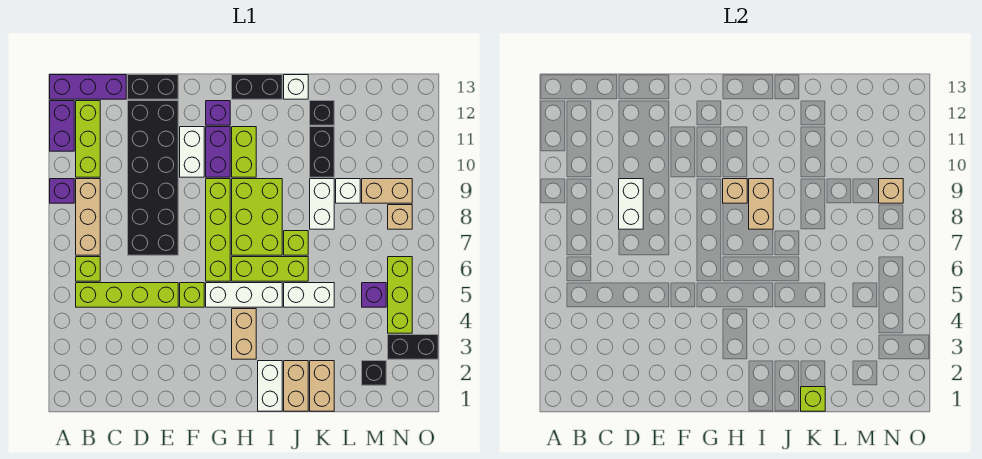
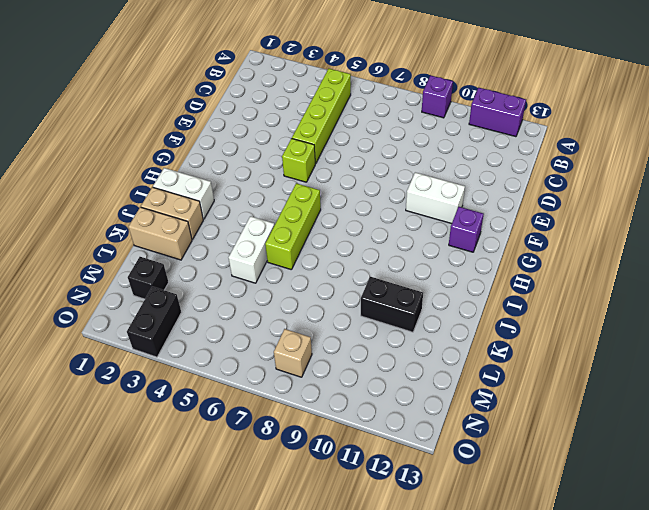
none -> purple brick A13:C13 level 1
none -> lime brick B6 level 1
none -> tan brick B7:B9 level 1
none -> lime brick B10:B12 level 1

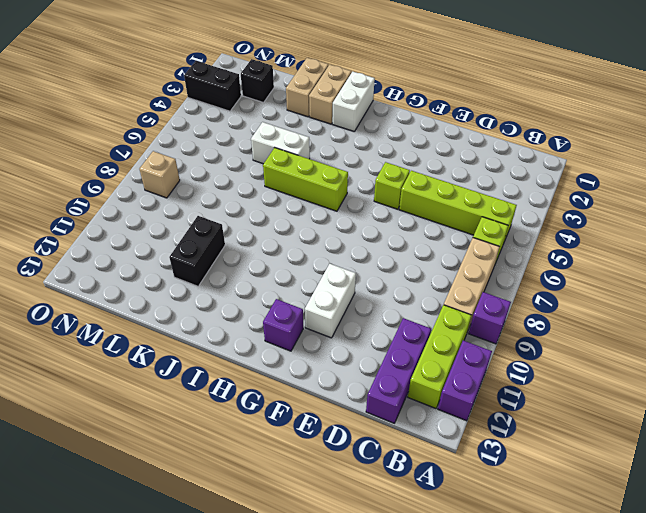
purple brick C11:C13 level 1 -> purple brick A13:C13 level 1
none -> black brick D7:E12 level 1
none -> black brick D13:E13 level 1
none -> white brick G5:I5 level 1
none -> lime brick G6:G9 level 1

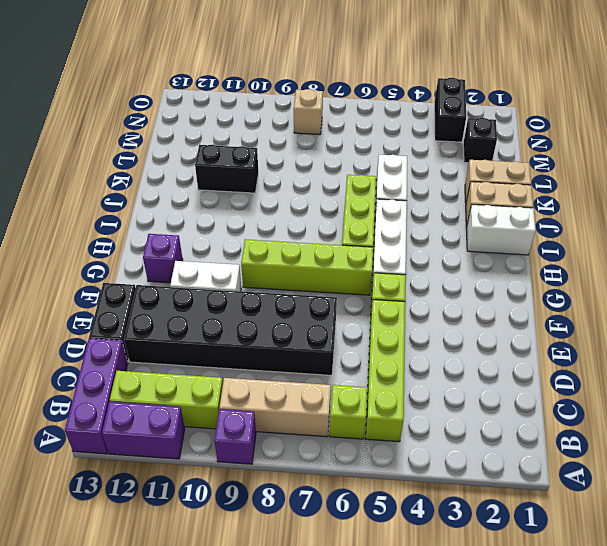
none -> purple brick G10:G11 level 1
none -> tan brick H3:H4 level 1
none -> lime brick H7:I9 level 1
none -> lime brick H10:H11 level 1

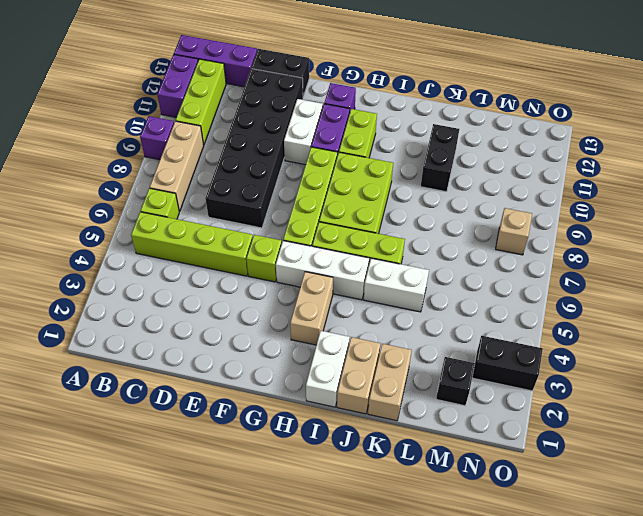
none -> black brick H13:I13 level 1
none -> lime brick J7 level 1
none -> white brick J13 level 1
none -> white brick K8:K9 level 1

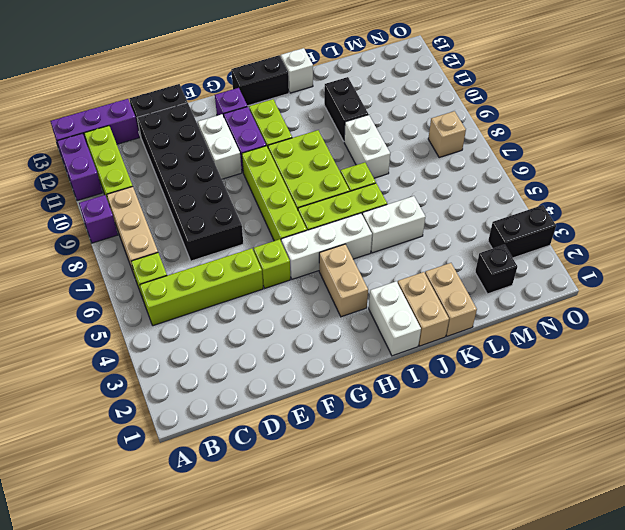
none -> black brick K12 level 1
none -> white brick L9 level 1
none -> purple brick M5 level 1
none -> tan brick M9:N9 level 1

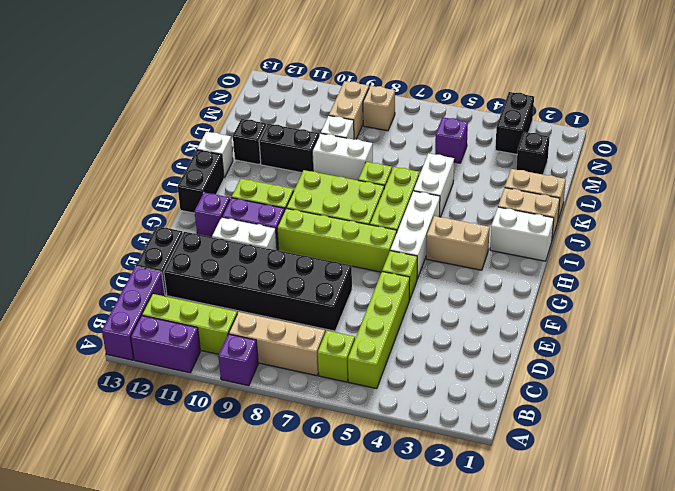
none -> lime brick N4:N6 level 1
none -> white brick D8:D9 level 2
none -> tan brick H9 level 2
none -> tan brick I8:I9 level 2

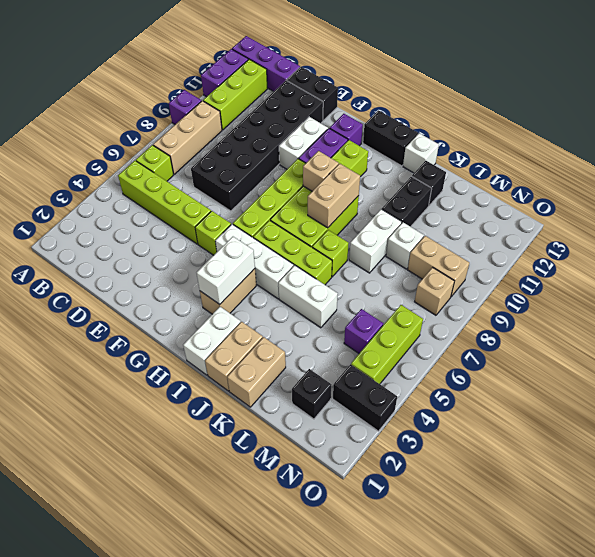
white brick H3:H4 level 2 -> white brick D8:D9 level 2
none -> lime brick K1 level 2
none -> tan brick N9 level 2

